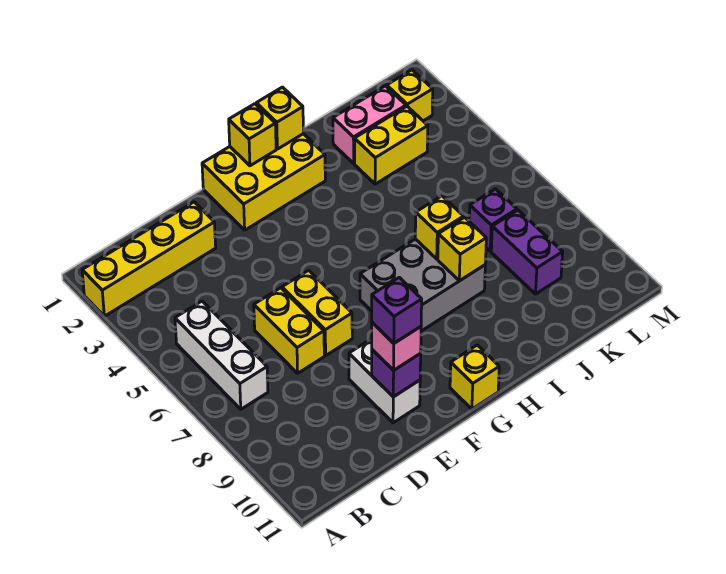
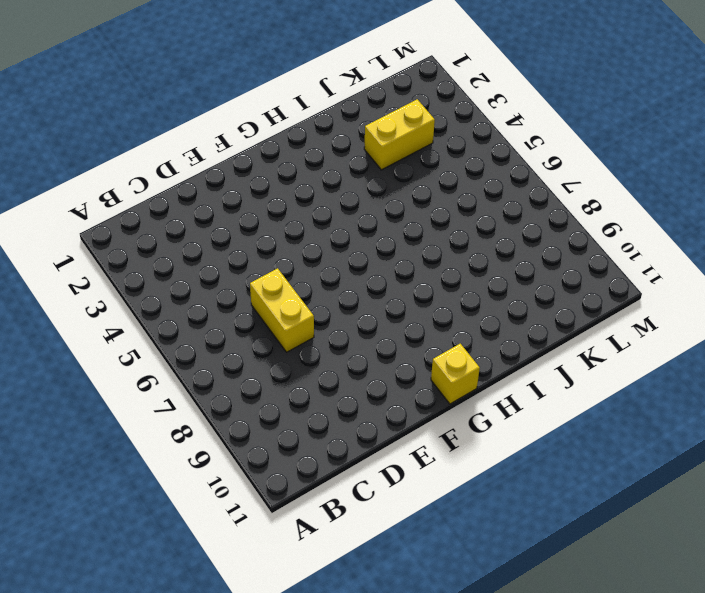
none -> yellow brick A2:D2 level 1
none -> white brick B5:B7 level 1
none -> yellow brick E6:E7 level 1

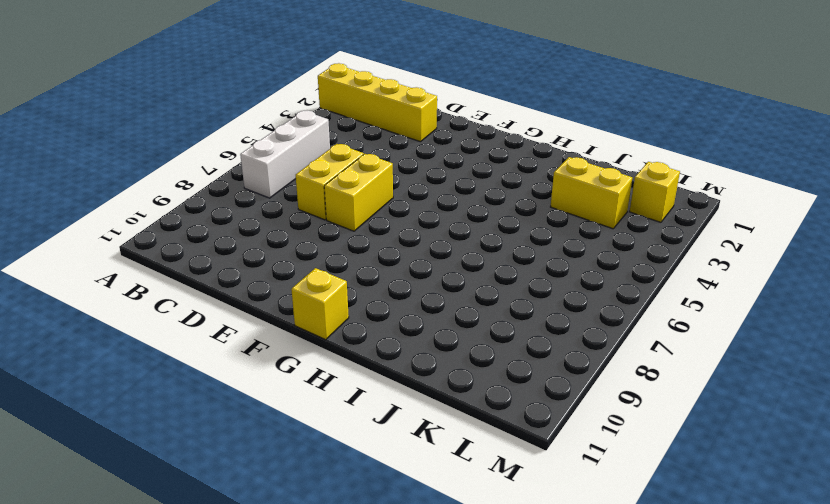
none -> white brick E9:E10 level 1
none -> yellow brick F1:H2 level 1
none -> grey brick G7:I8 level 1

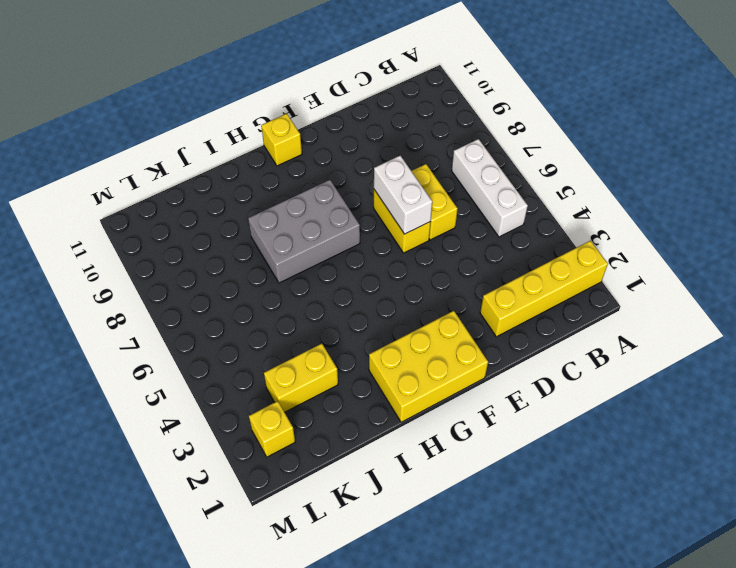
white brick E6:E7 level 2 -> white brick E9:E10 level 1
none -> pink brick J2:K2 level 1
none -> purple brick K7 level 1
none -> purple brick K8:K9 level 1

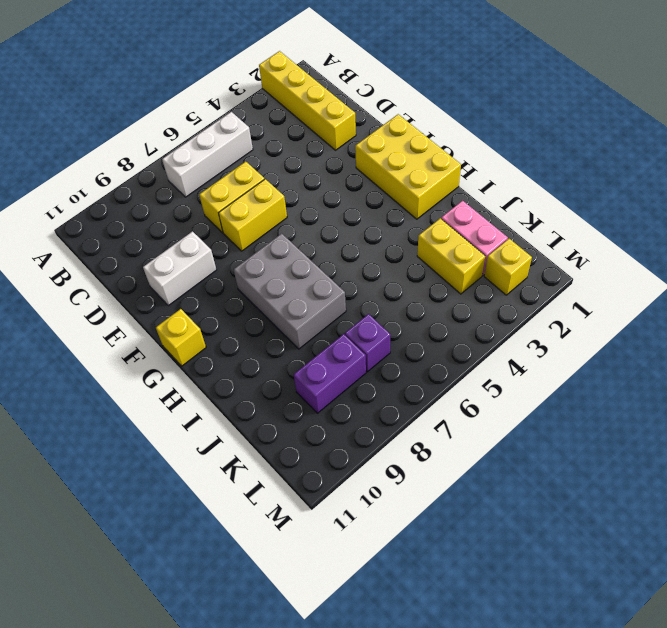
none -> purple brick E10 level 2
none -> yellow brick G1 level 2
none -> yellow brick H1 level 2

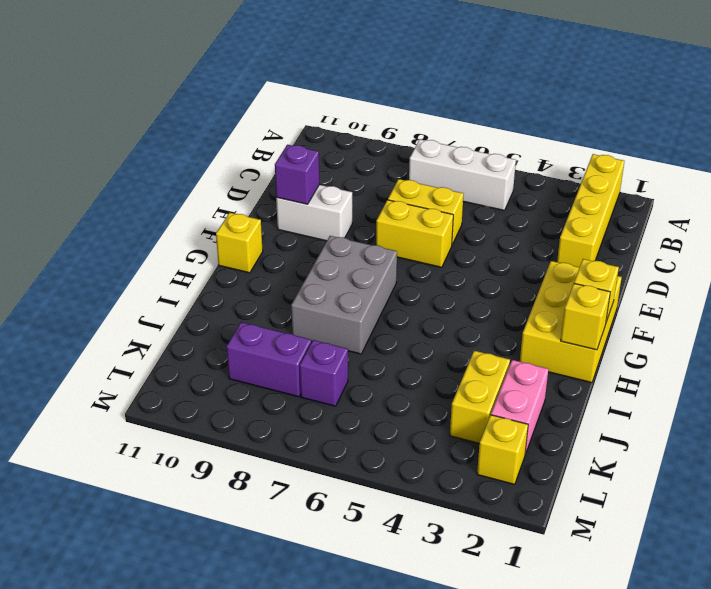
none -> yellow brick I7 level 2
none -> yellow brick I8 level 2
none -> pink brick E10 level 3

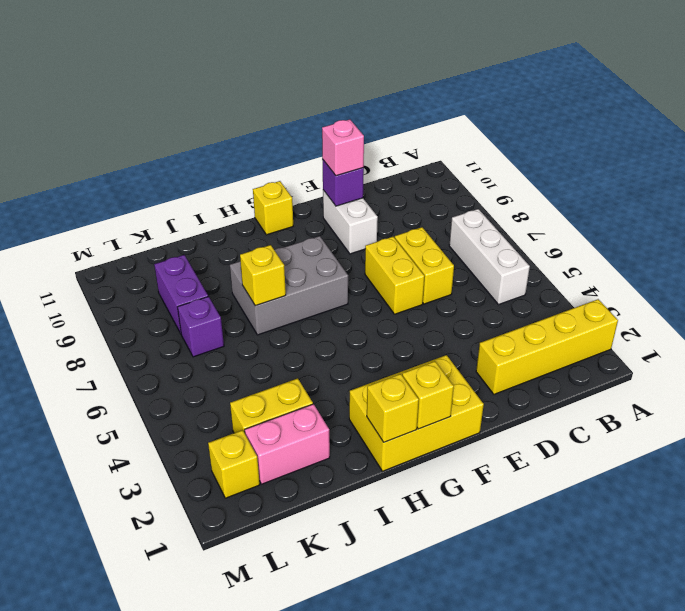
none -> yellow brick I8 level 2
none -> purple brick E10 level 4

